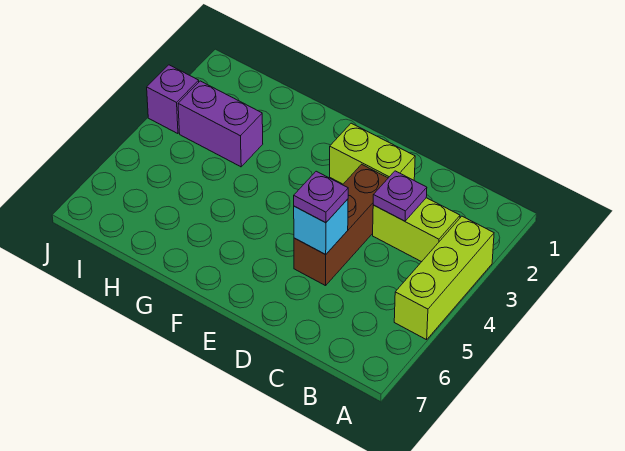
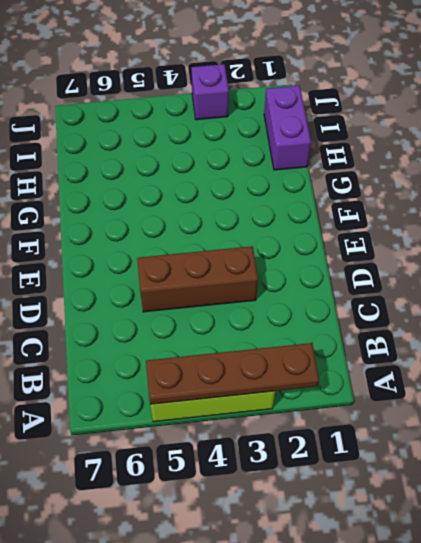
brown plate A2:A5 level 2 -> none
purple brick H1:I1 level 1 -> purple brick H3:I3 level 1
none -> lime brick B3:C3 level 1
none -> lime brick D2:E2 level 1

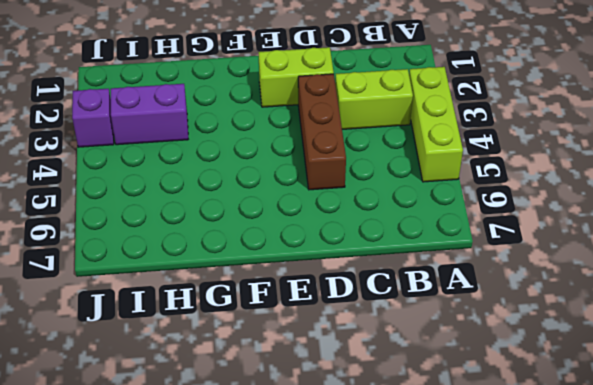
none -> purple plate C3 level 2
none -> cyan brick D5 level 2

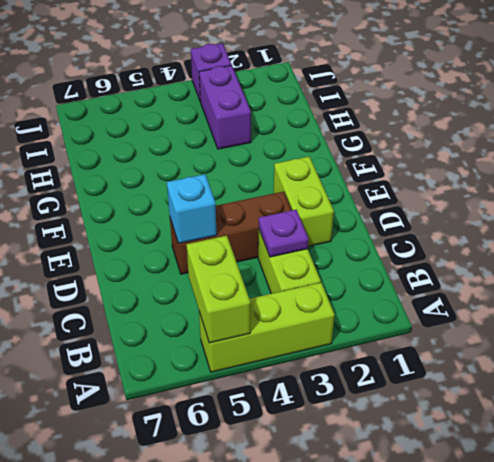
lime brick A5:B5 level 2 -> none
none -> purple plate D5 level 3

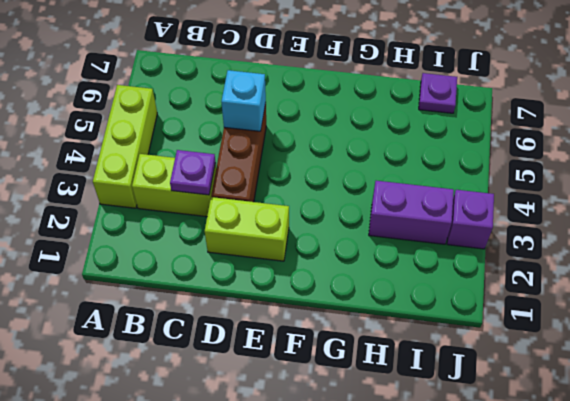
purple plate I7 level 1 -> purple plate D5 level 3

